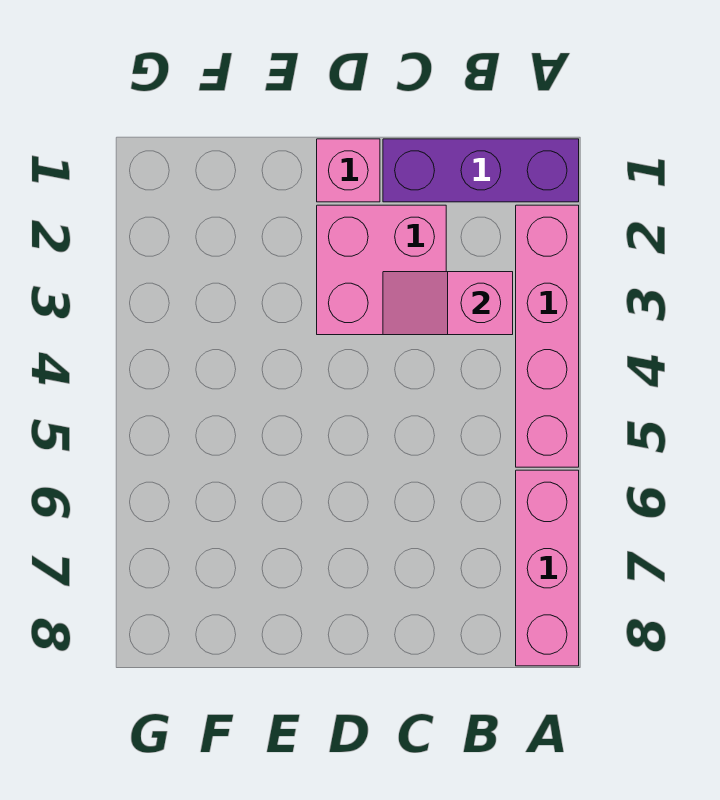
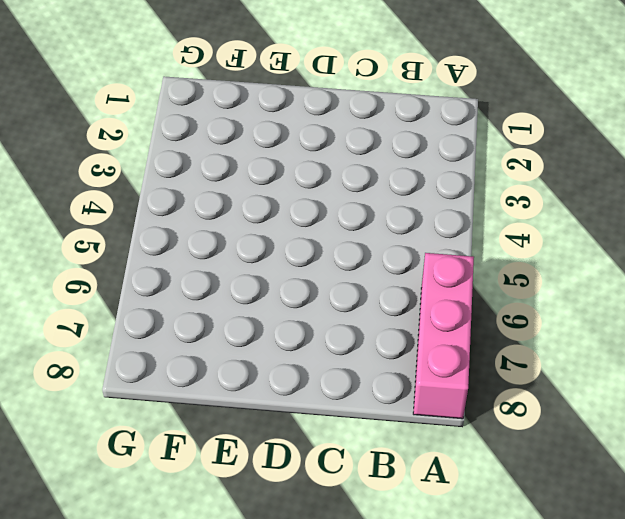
none -> purple brick A1:C1 level 1
none -> pink brick A2:A5 level 1

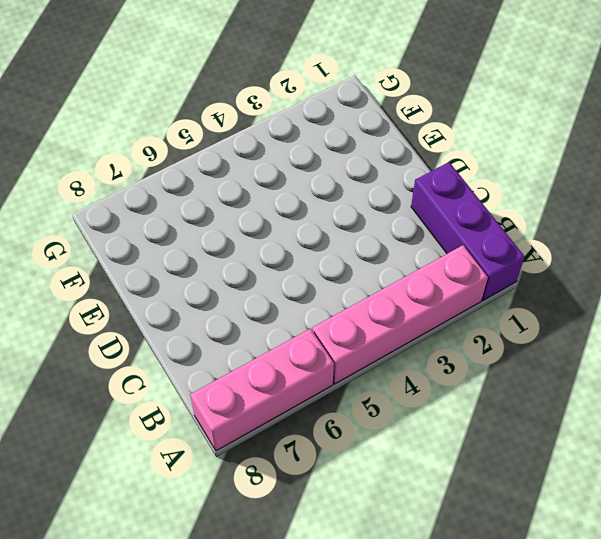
none -> pink brick C2:D3 level 1
none -> pink brick D1 level 1

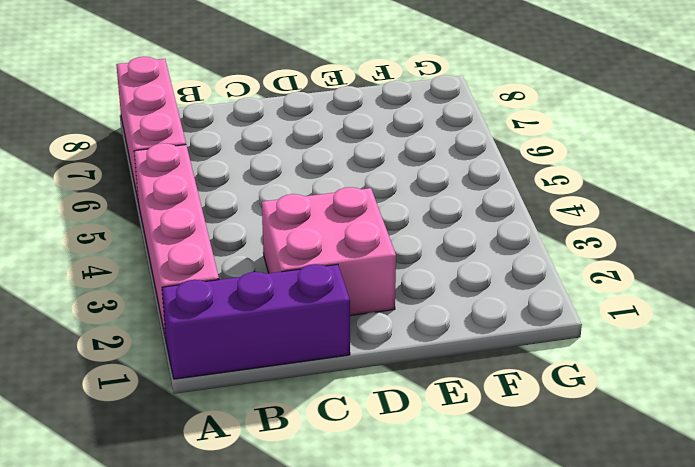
none -> pink brick D1 level 1
none -> pink slope B3:C3 level 2 top B

